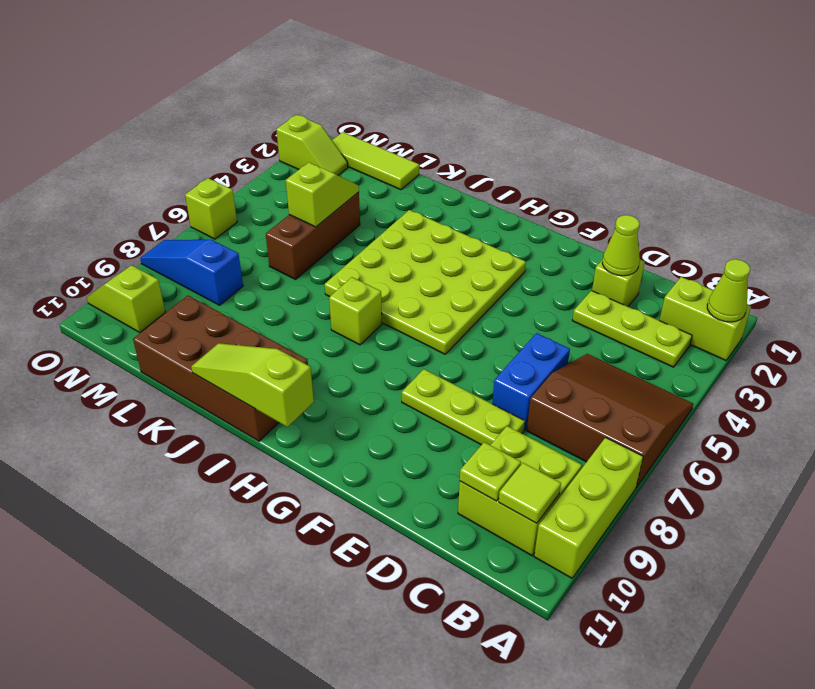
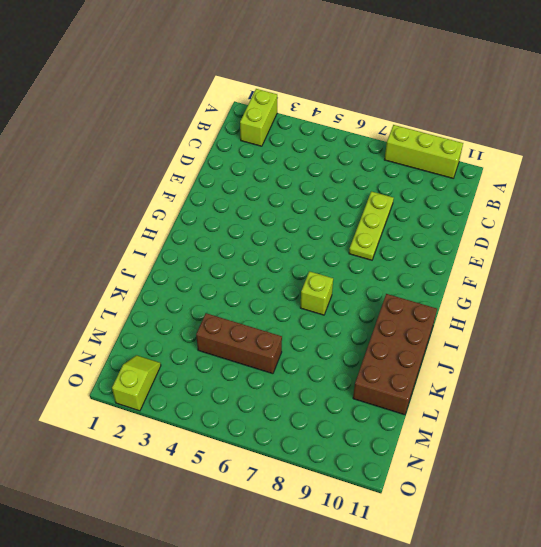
none -> brown slope A5:C7 level 1 top 7
none -> lime plate B3:D3 level 1
none -> lime brick B9:C10 level 1

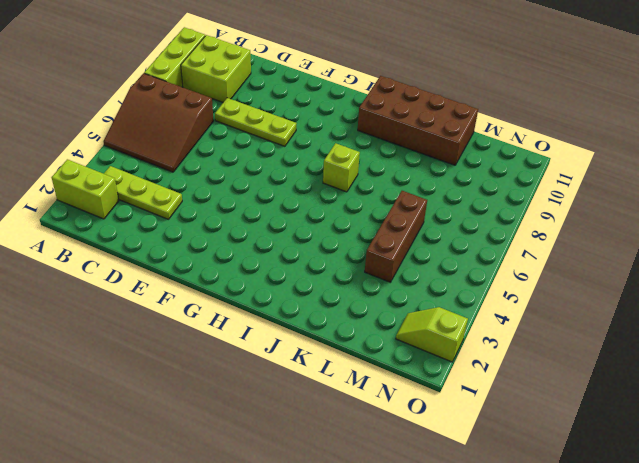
none -> lime brick D2 level 1
none -> blue brick D6:D7 level 1
none -> lime plate G3:J6 level 1

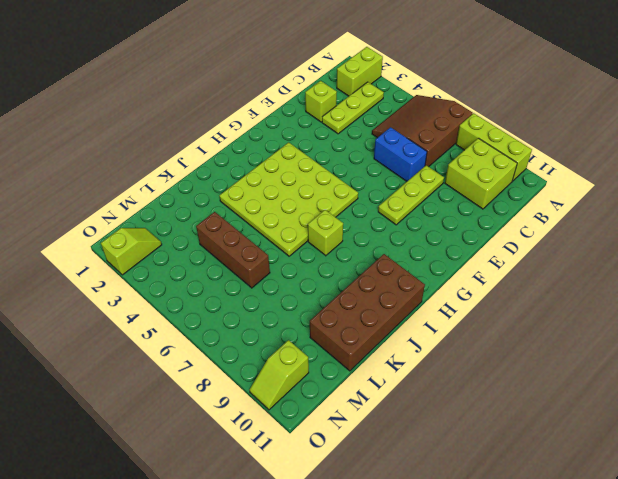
none -> lime tile L1:N1 level 1
none -> blue slope M8:O8 level 1 top M
none -> lime brick O6 level 1

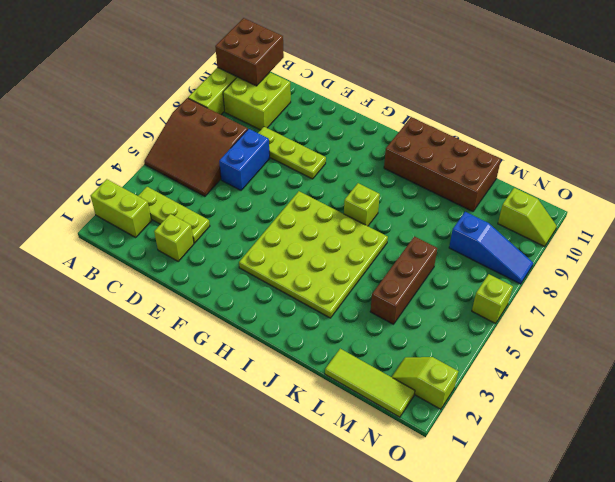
brown brick A10:B11 level 2 -> lime tile B10 level 2
none -> lime cone A2 level 2
none -> lime plate C10 level 2
none -> lime cone D2 level 2

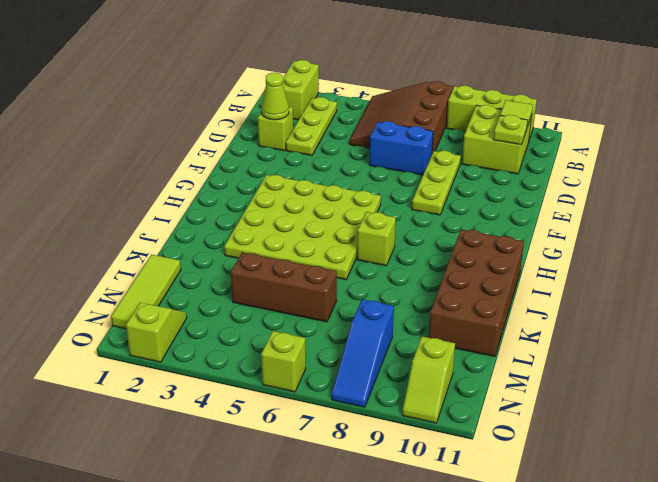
none -> lime cone A2 level 2
none -> lime slope H11:J11 level 2 top H
none -> lime slope L4:L5 level 2 top 5

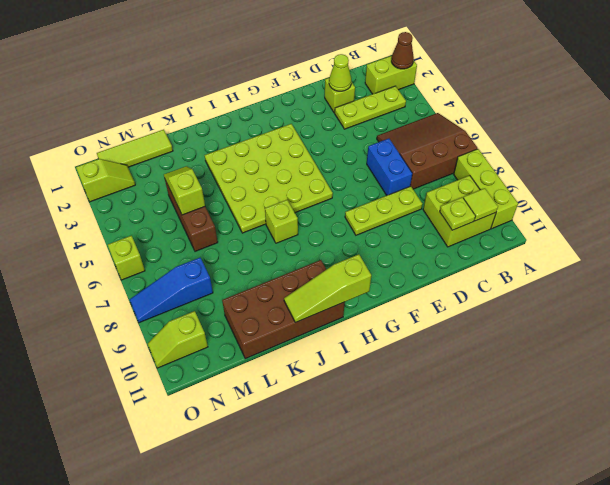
brown cone A2 level 2 -> lime cone A2 level 2

